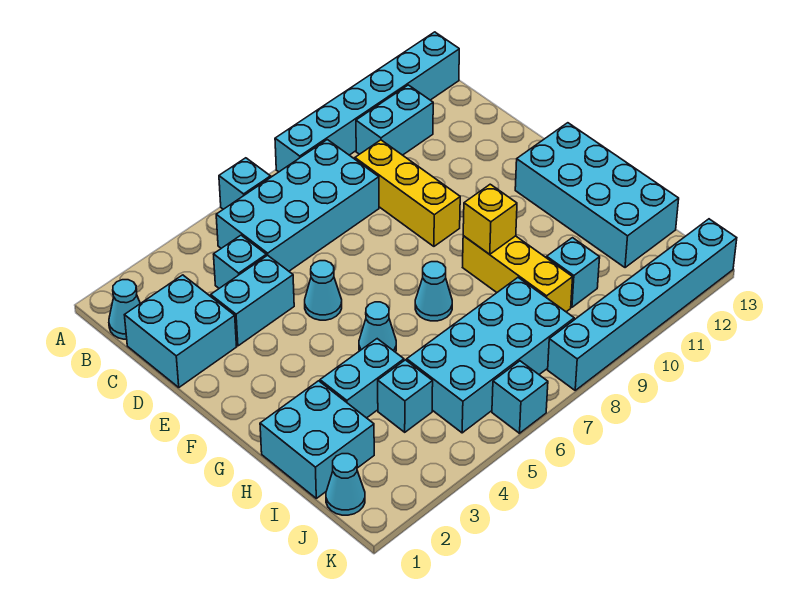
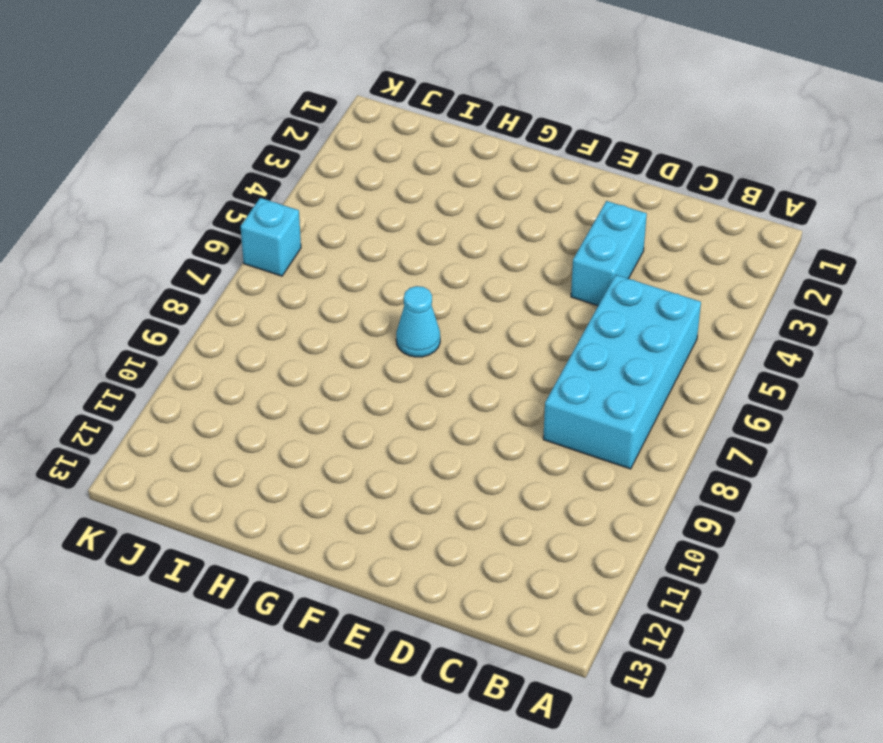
none -> cyan brick A6 level 1
none -> cyan brick A8:A13 level 1
none -> cyan cone B1 level 1

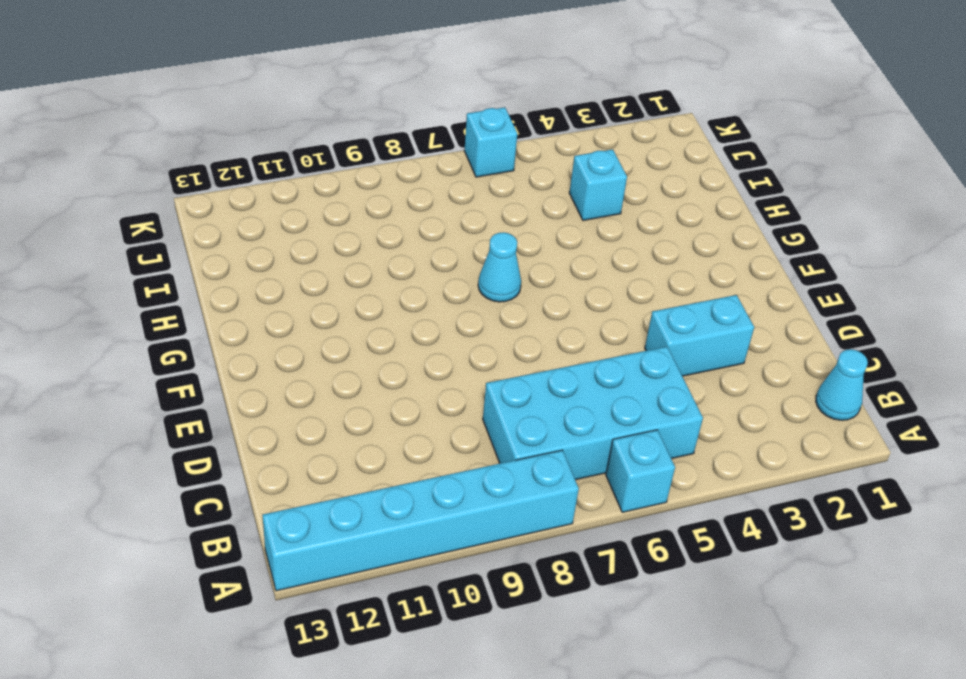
none -> cyan brick B10:B11 level 1
none -> cyan brick C1:D2 level 1
none -> cyan brick C4 level 1

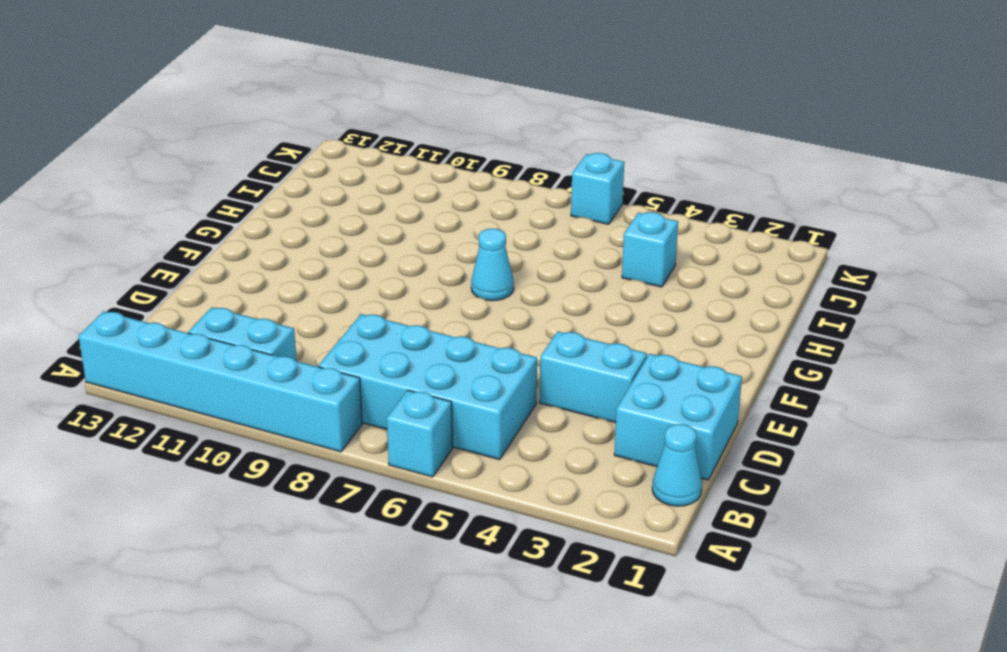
none -> cyan brick C4 level 1
none -> yellow brick C9:E9 level 1
none -> cyan cone E5 level 1

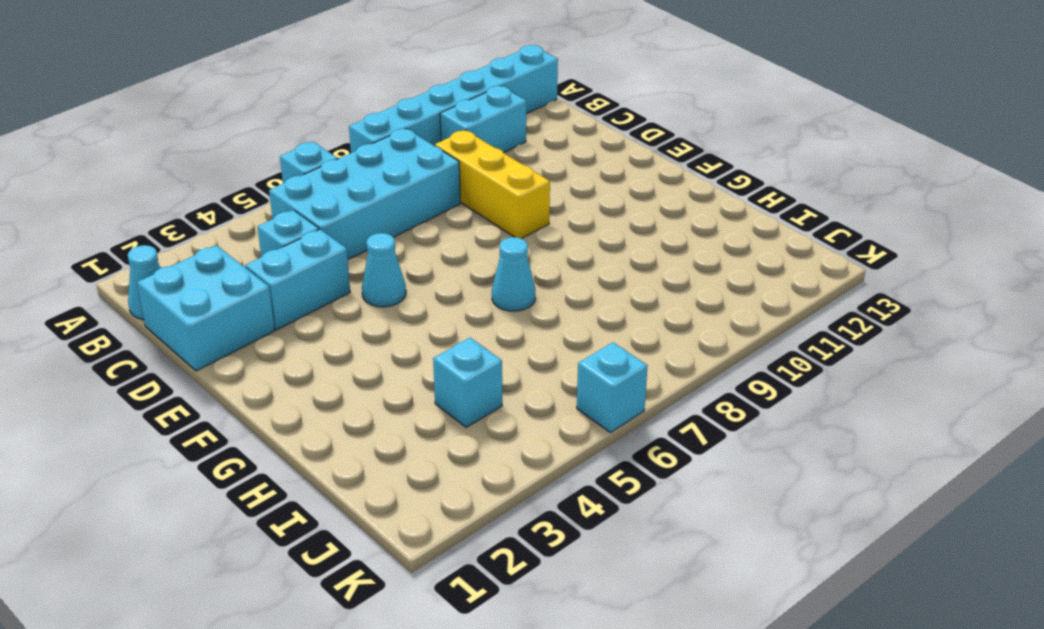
none -> cyan brick F12:I13 level 1
none -> cyan cone G5 level 1
none -> yellow brick G9:I9 level 1

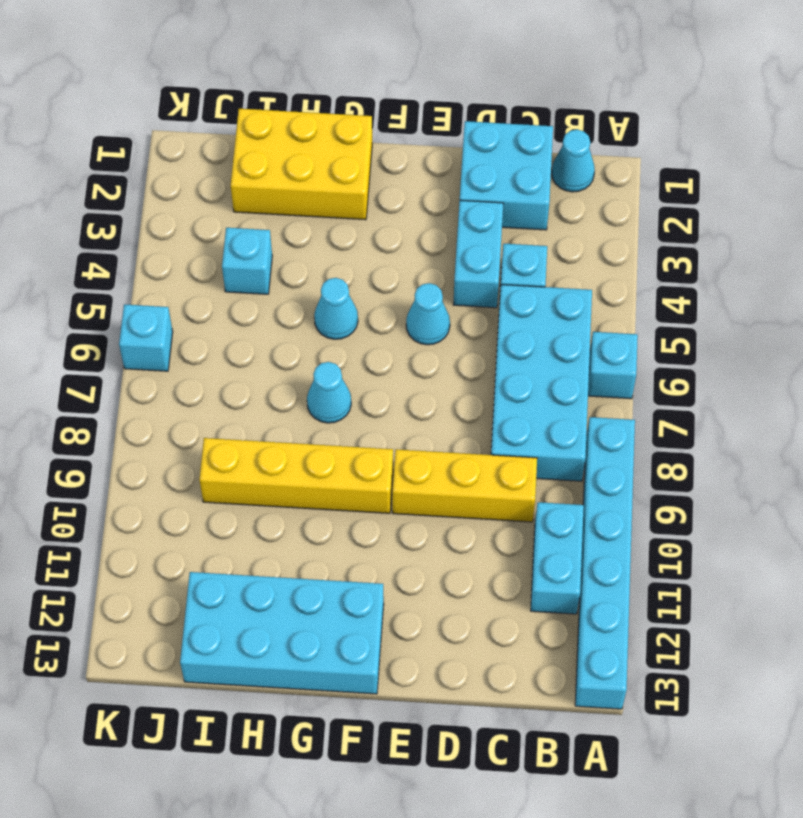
yellow brick F9:I9 level 1 -> yellow brick G9:I9 level 1
yellow brick G1:I2 level 1 -> cyan brick H1:I2 level 1
none -> cyan brick H3:H4 level 1
none -> cyan brick I5:J8 level 1
none -> cyan brick I10 level 1

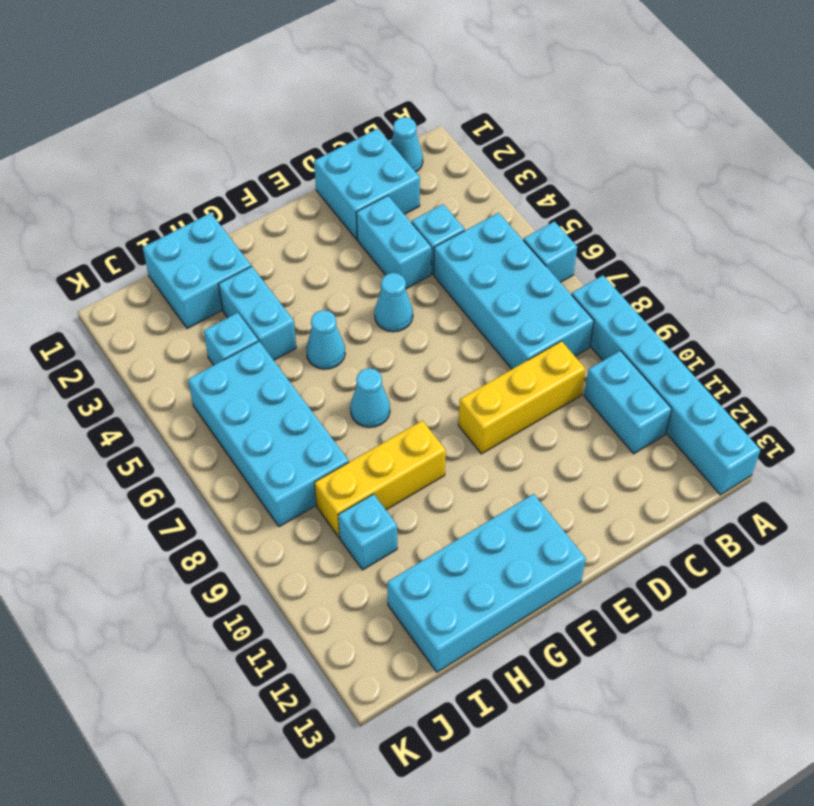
none -> cyan cone J1 level 1
none -> cyan brick K6 level 1
none -> cyan brick K8:K13 level 1

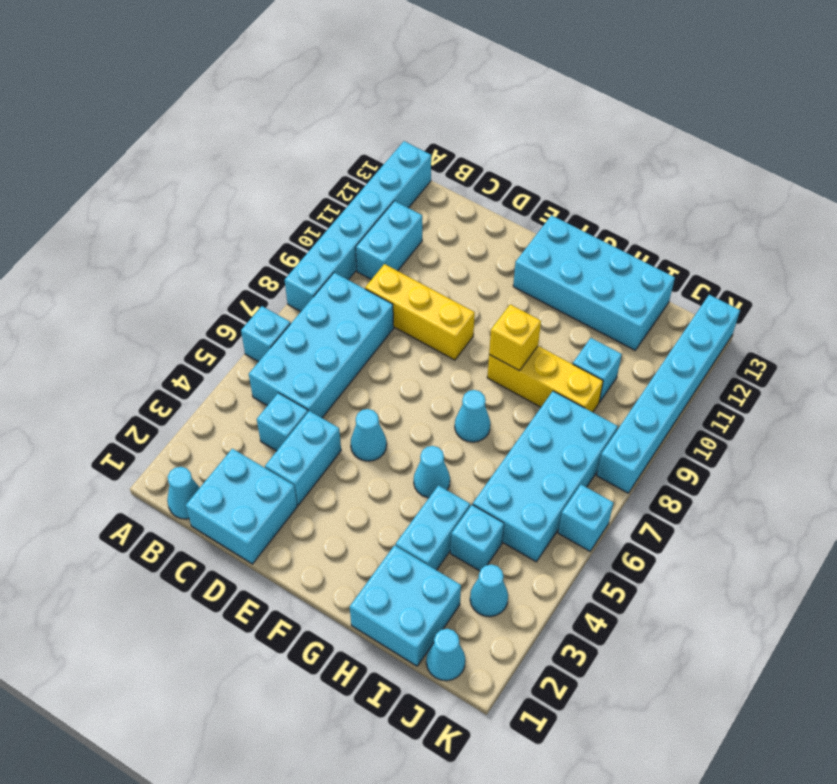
cyan cone J3 level 1 -> none

